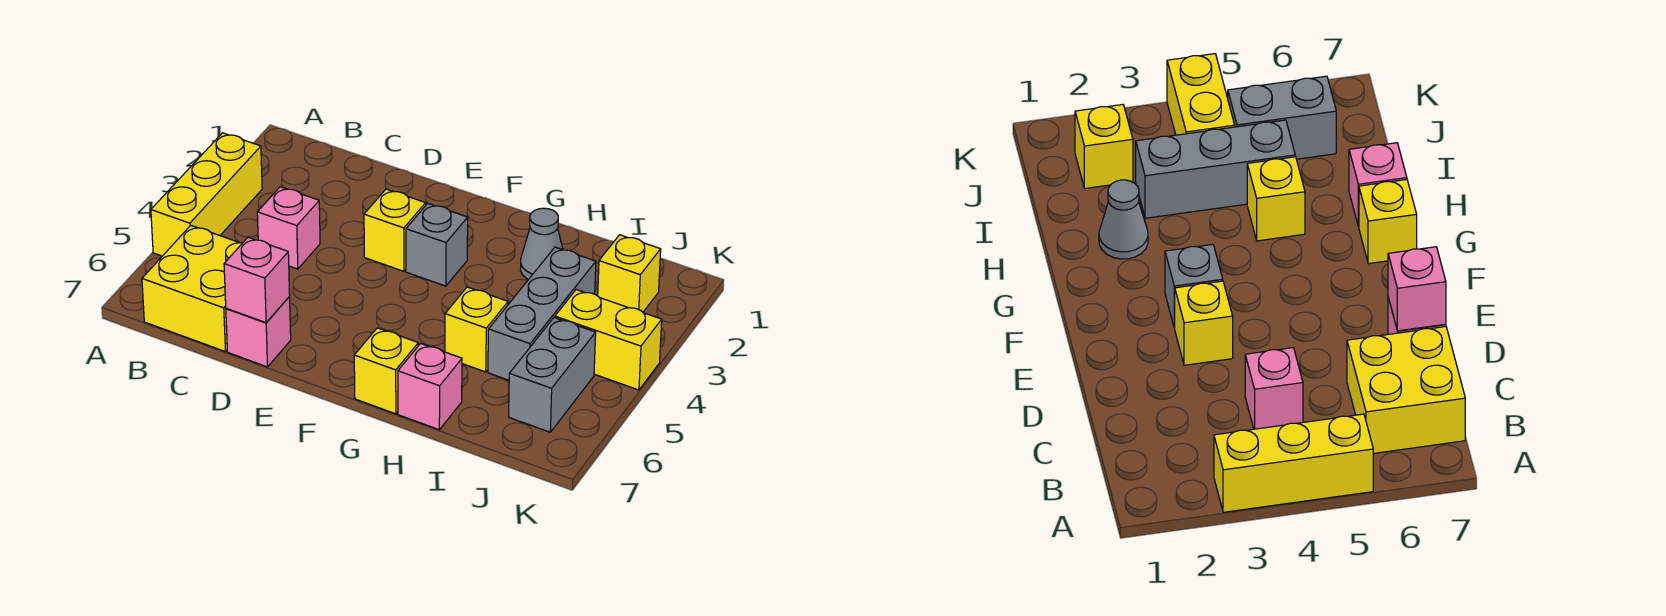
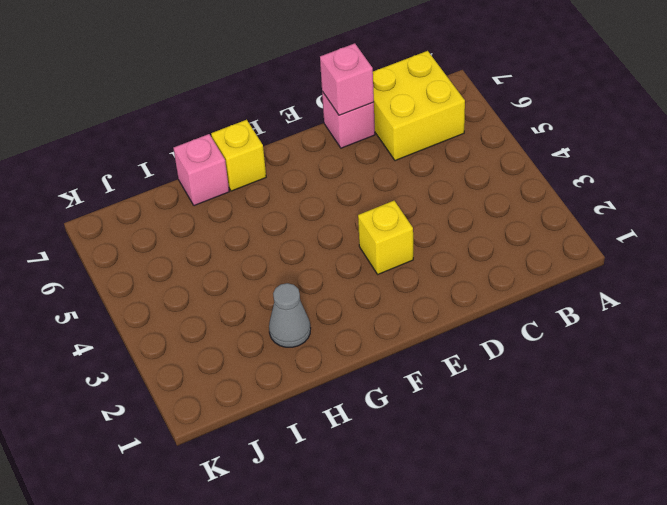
none -> yellow brick A3:A5 level 1
none -> pink brick C4 level 1
none -> grey brick F3 level 1

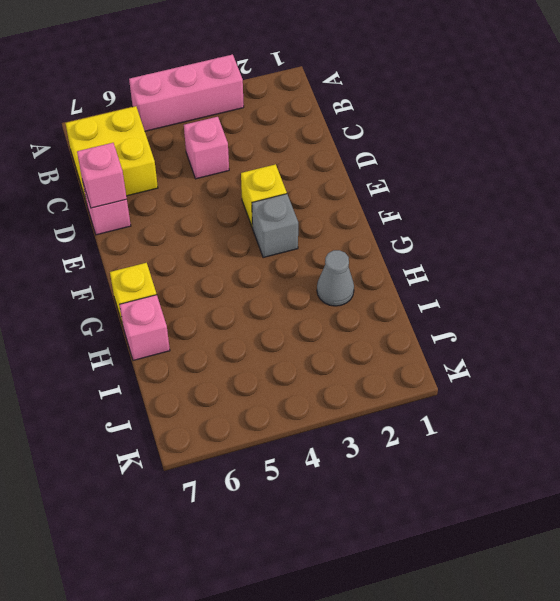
pink brick A3:A5 level 1 -> yellow brick A3:A5 level 1
none -> yellow brick H5 level 1
none -> grey brick I3:I5 level 1
none -> yellow brick J2 level 1

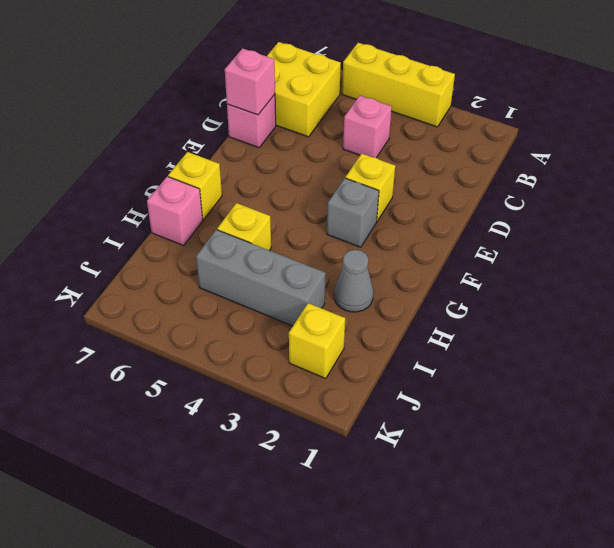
none -> yellow brick J4:K4 level 1
none -> grey brick J5:J6 level 1

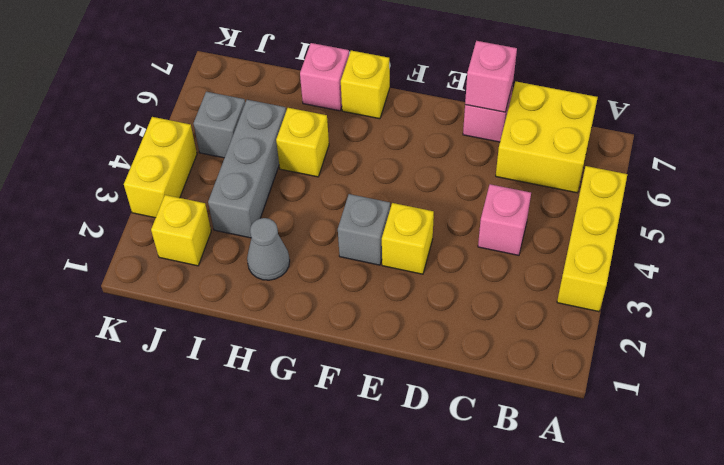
grey brick J5 level 1 -> grey brick J5:J6 level 1
yellow brick K3:K4 level 1 -> yellow brick J4:K4 level 1

